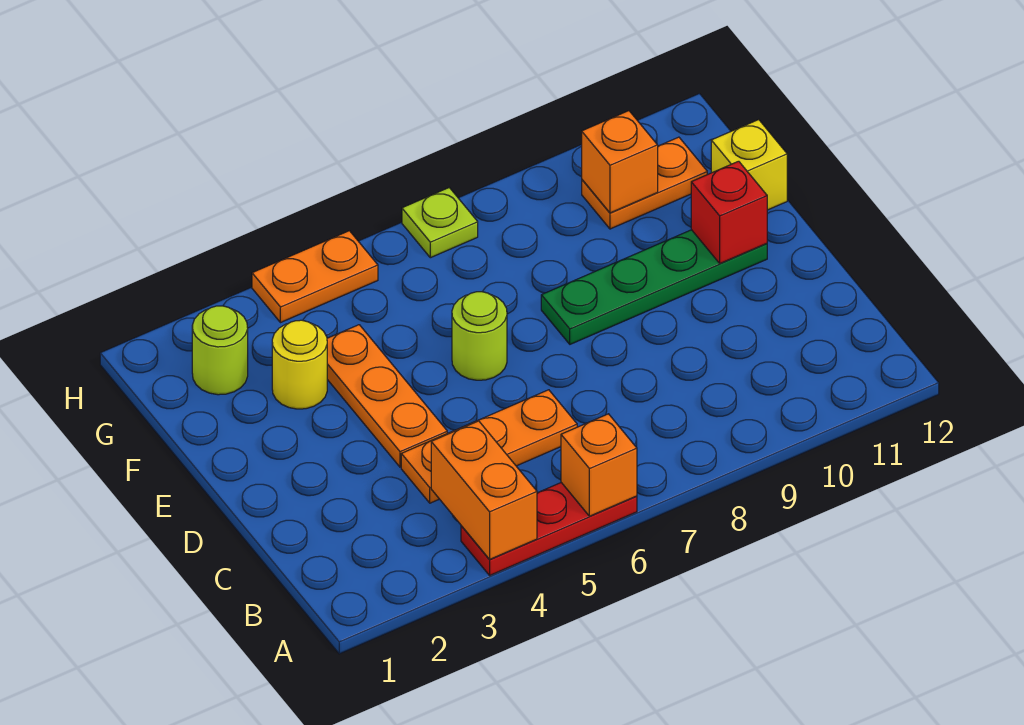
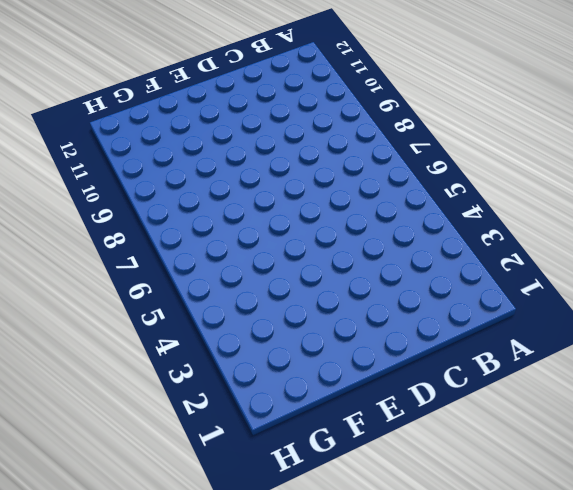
none -> red plate A4:A6 level 1
none -> orange plate C4:C6 level 1
none -> orange plate D4:F4 level 1

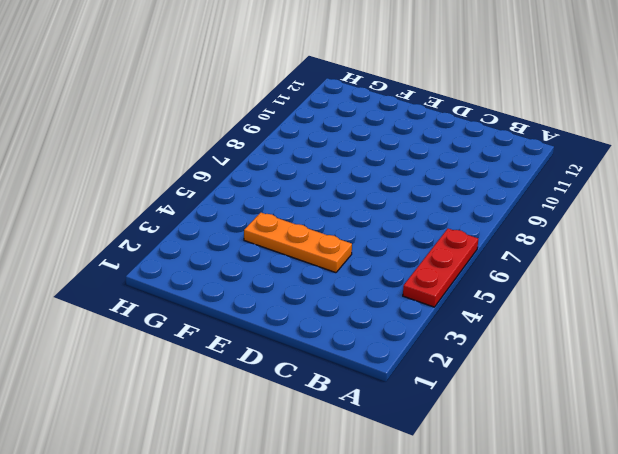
none -> orange plate C4:C6 level 1
none -> lime round brick E6 level 1
none -> green plate E8:E11 level 1

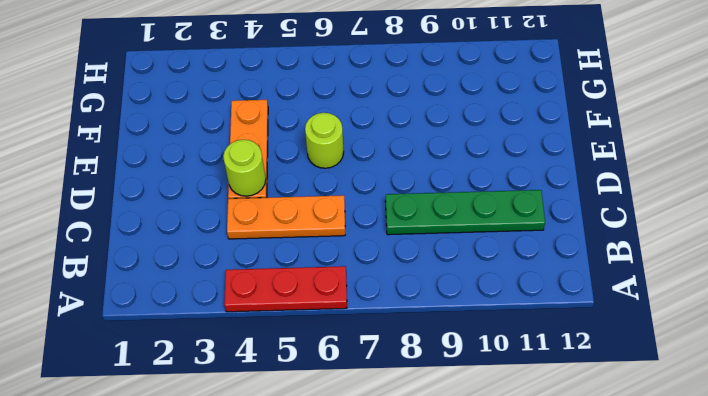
green plate C8:C11 level 1 -> green plate E8:E11 level 1
lime round brick D4 level 2 -> lime round brick G2 level 1
none -> yellow round brick F3 level 1
none -> yellow brick F12 level 1
none -> orange plate G10:G11 level 1

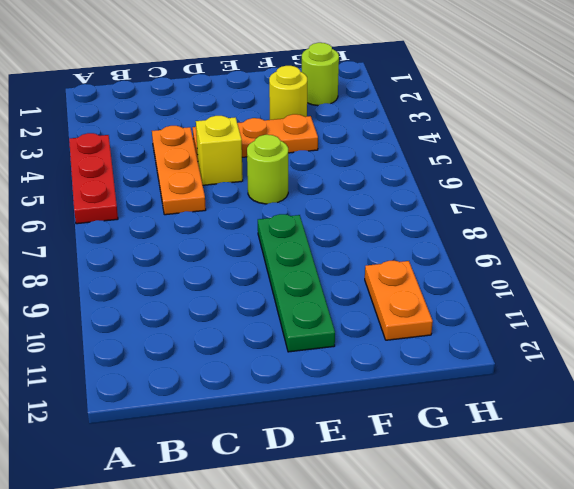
yellow brick D5 level 1 -> yellow brick F12 level 1
none -> orange plate H4:H5 level 1
none -> lime plate H7 level 1
none -> orange brick A4:B4 level 2

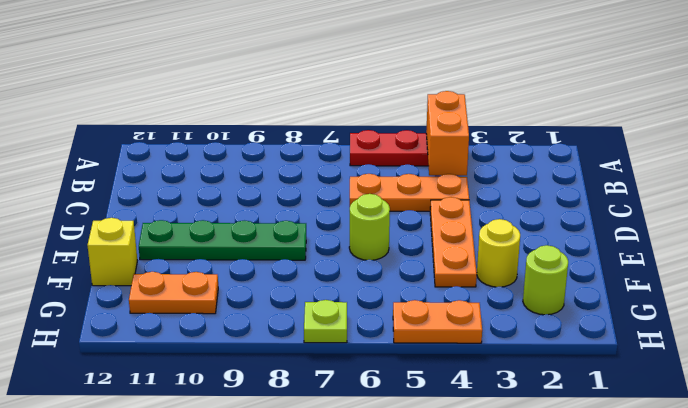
none -> orange brick A6 level 2
none -> red brick E11 level 2
none -> orange brick G10 level 2

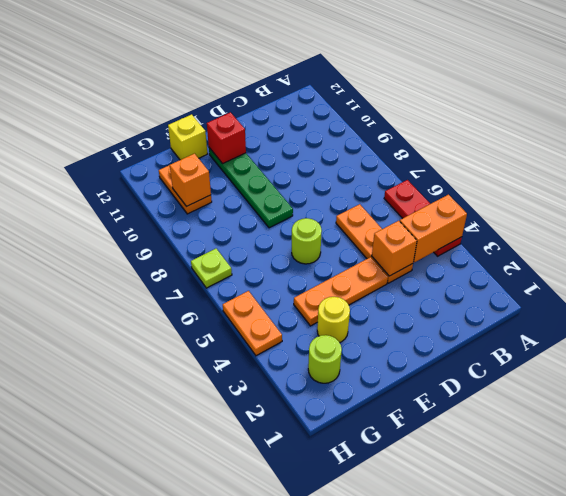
orange brick C4 level 2 -> orange brick A6 level 2

